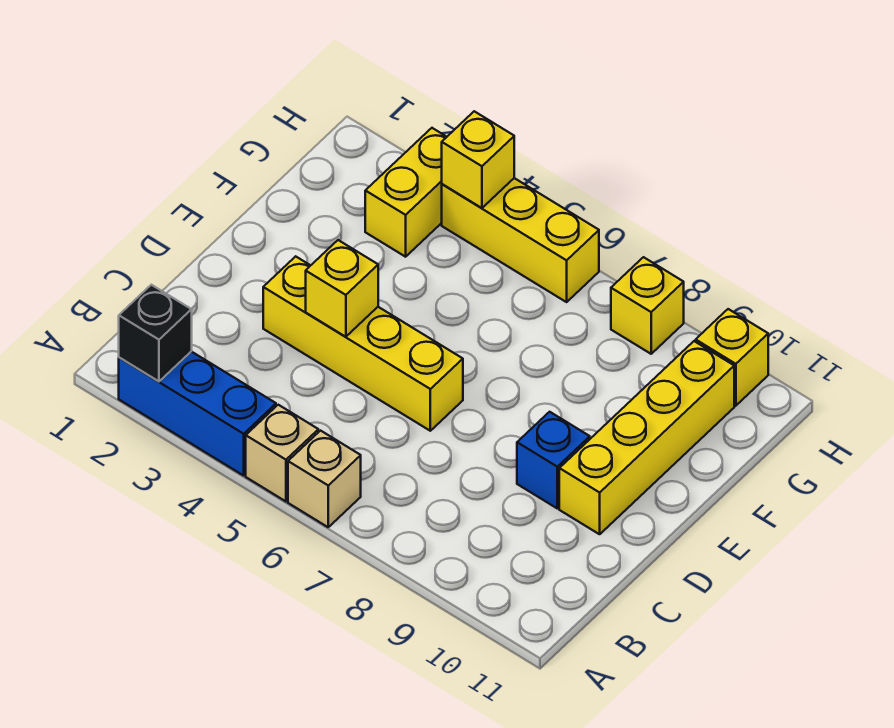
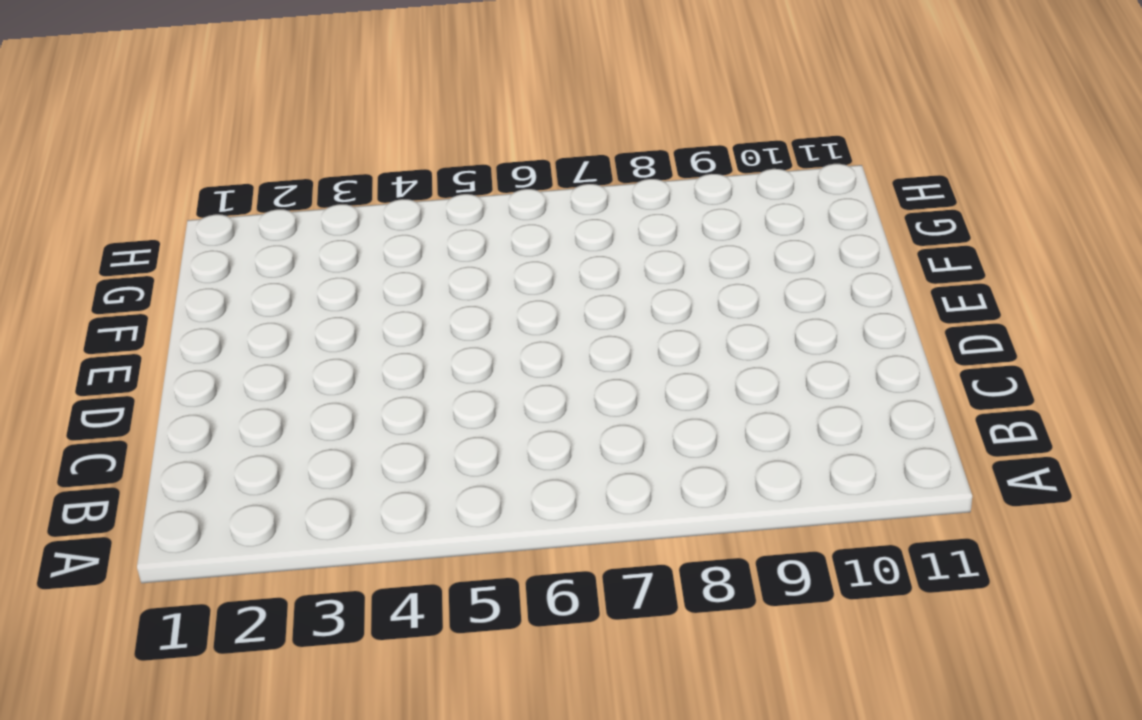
none -> blue brick A2:A4 level 1
none -> tan brick A5 level 1
none -> tan brick A6 level 1

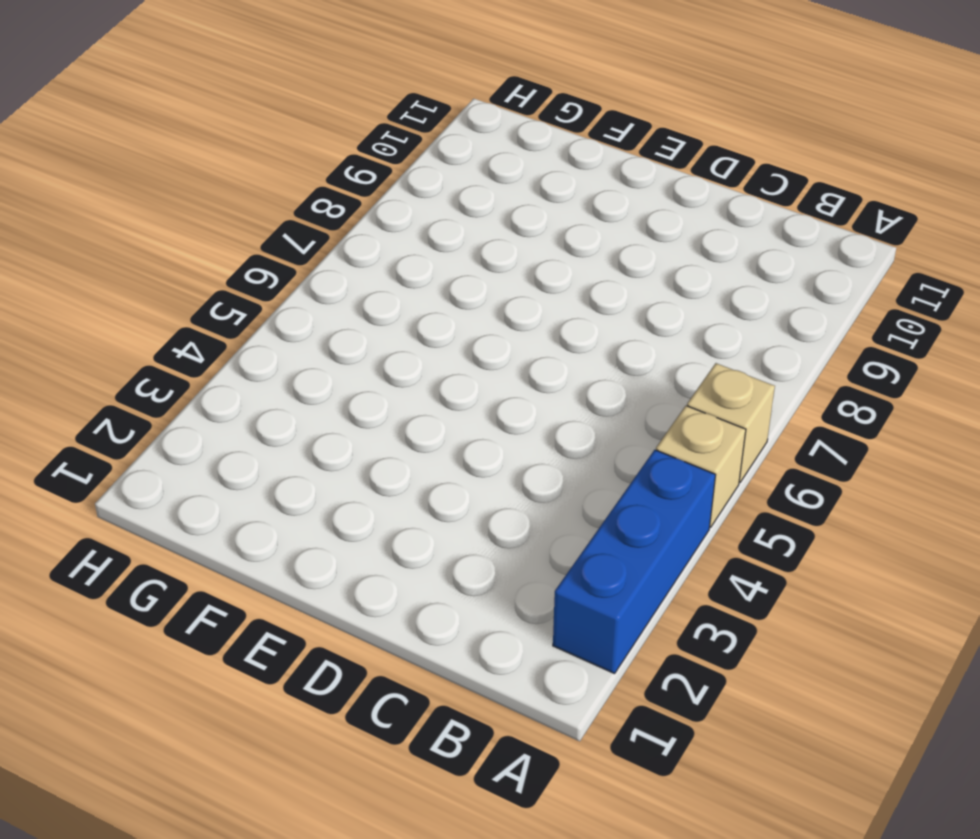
none -> yellow brick D3:D6 level 1
none -> blue brick D9 level 1
none -> yellow brick D10:G10 level 1

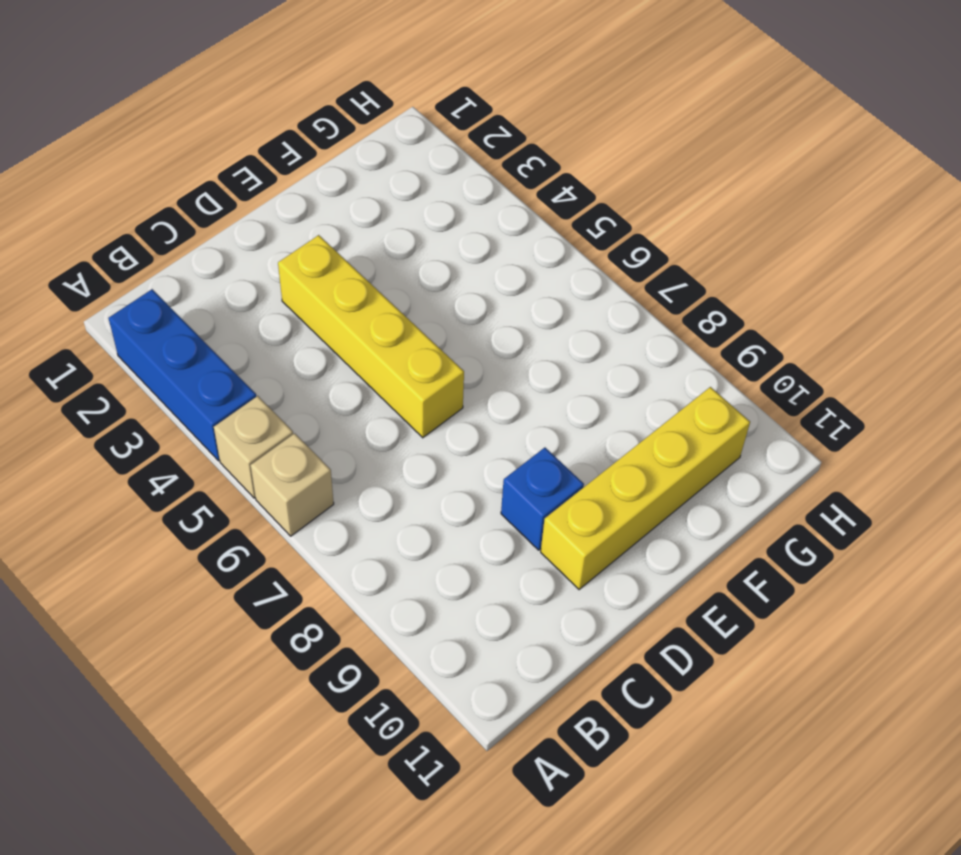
none -> yellow brick G3:H3 level 1
none -> yellow brick H4:H6 level 1
none -> yellow brick H8 level 1

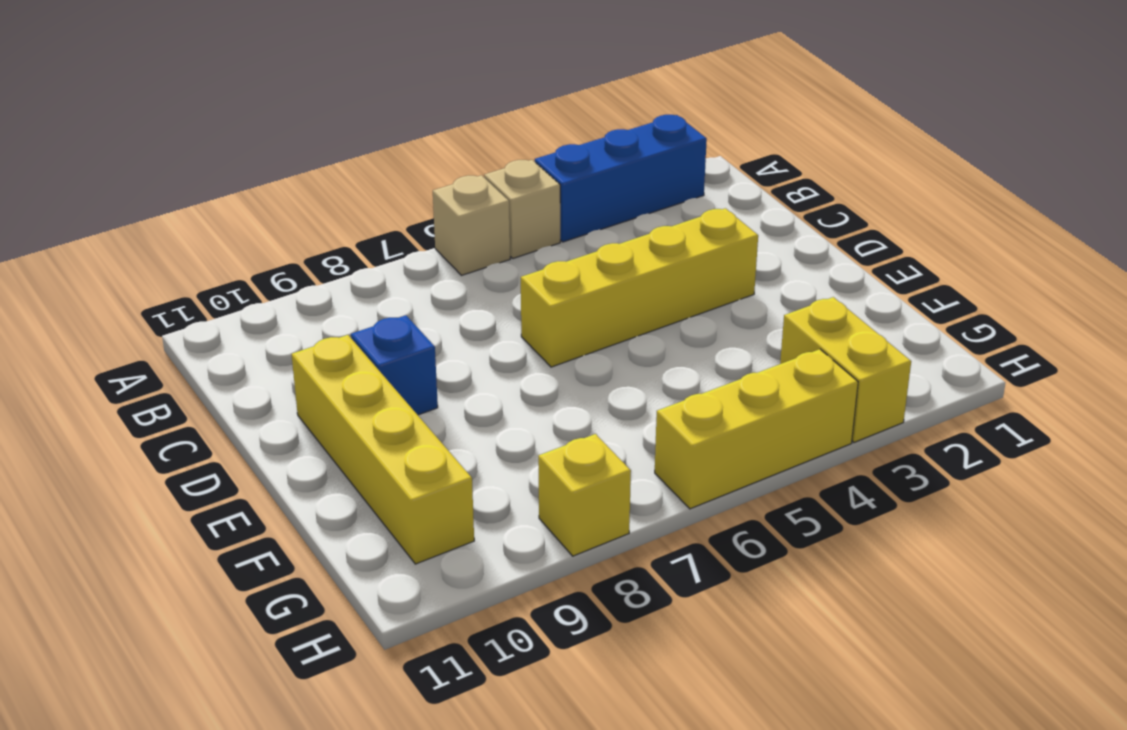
none -> yellow brick H10 level 1
none -> black brick A2 level 2
none -> yellow brick D4 level 2

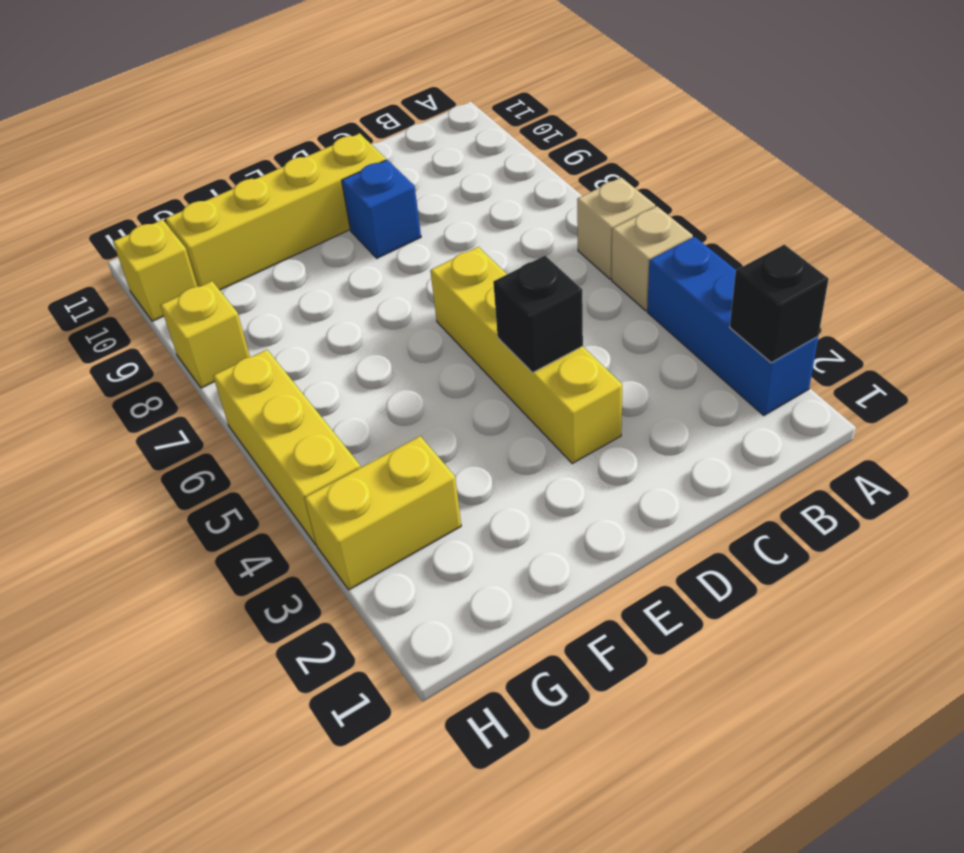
black brick D4 level 2 -> yellow brick D4 level 2
none -> yellow brick H4 level 2

